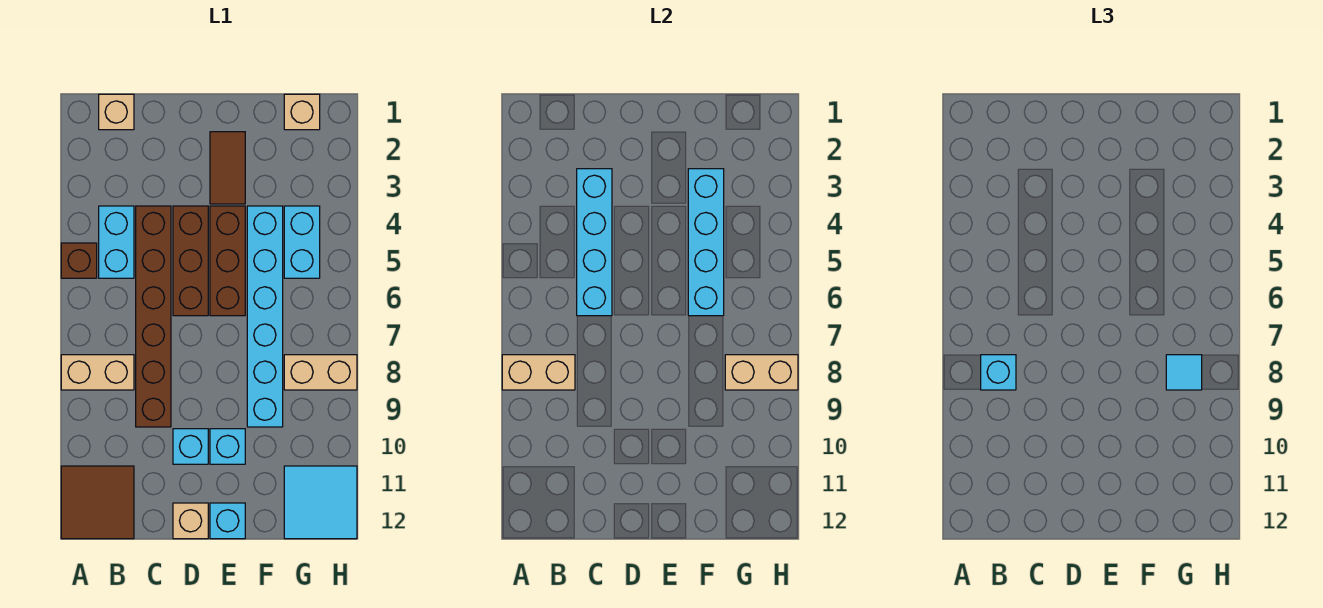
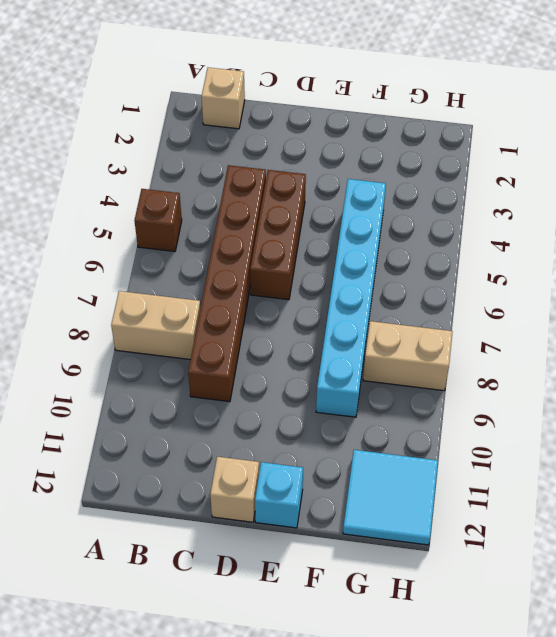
none -> brown tile A11:B12 level 1
none -> cyan brick B4:B5 level 1
none -> cyan brick D10 level 1

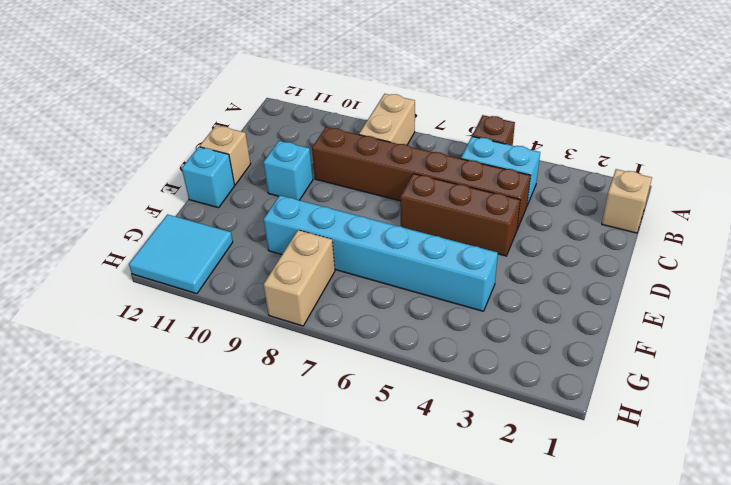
none -> brown tile A11:B12 level 1
none -> brown tile E2:E3 level 1
none -> brown brick E4:E6 level 1

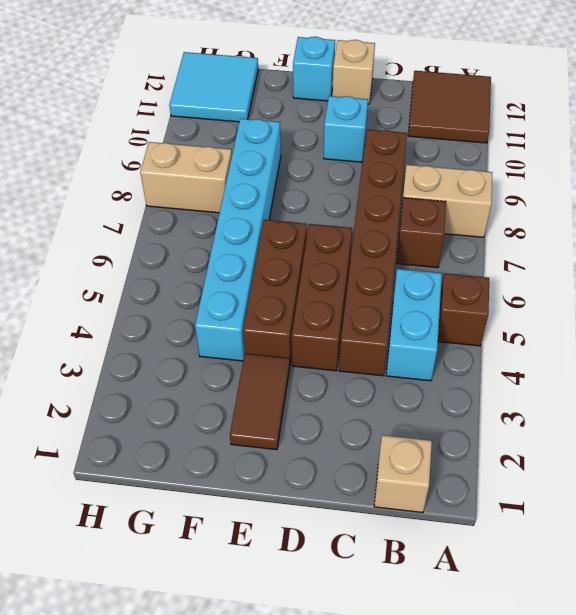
brown brick B7 level 1 -> none
none -> cyan brick E10 level 1
none -> tan brick G1 level 1
none -> cyan brick G4:G5 level 1

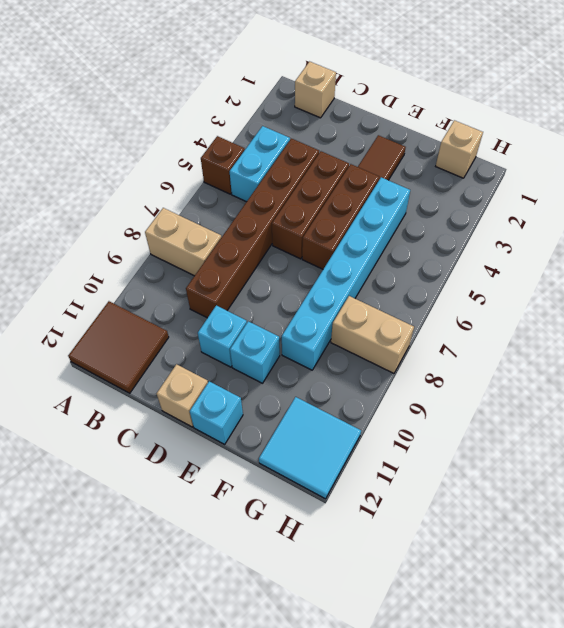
none -> cyan brick G4:G5 level 1
none -> tan brick A8:B8 level 2
none -> cyan brick C3:C6 level 2

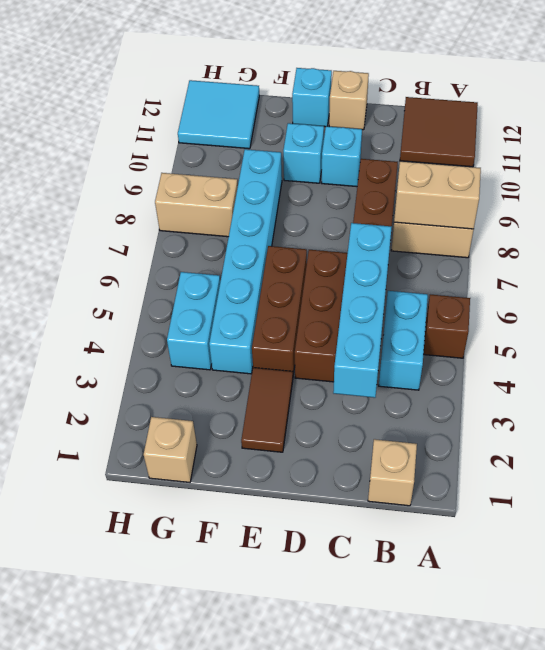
none -> cyan brick F3:F6 level 2
none -> tan brick G8:H8 level 2
none -> cyan brick B8 level 3

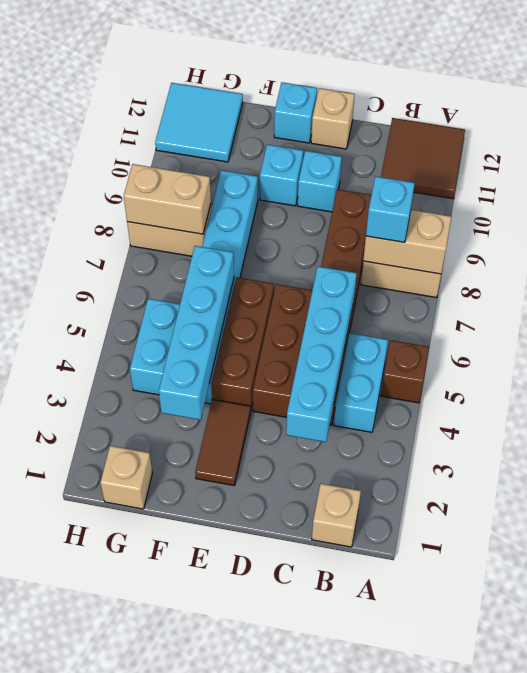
none -> cyan tile G8 level 3

